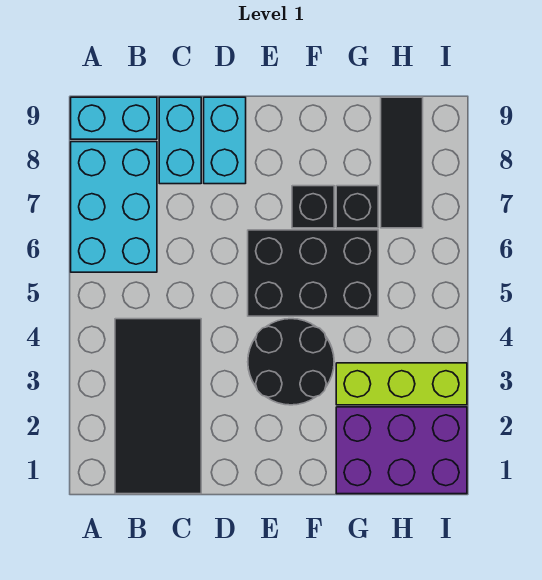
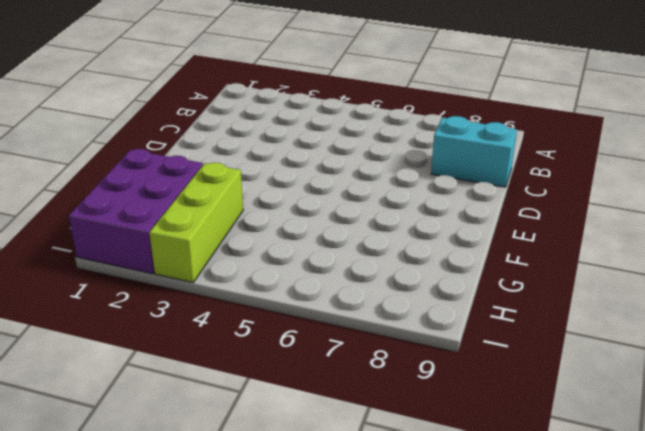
none -> cyan brick A6:B8 level 1
none -> cyan brick A9:B9 level 1
none -> black tile B1:C4 level 1

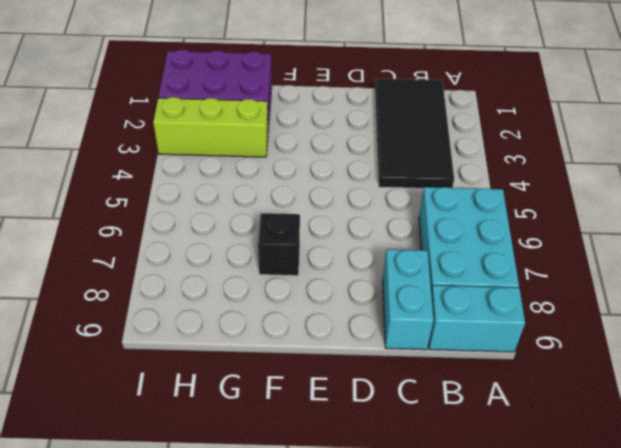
none -> cyan brick D8:D9 level 1
none -> black round brick E3:F4 level 1
none -> black brick E5:G6 level 1

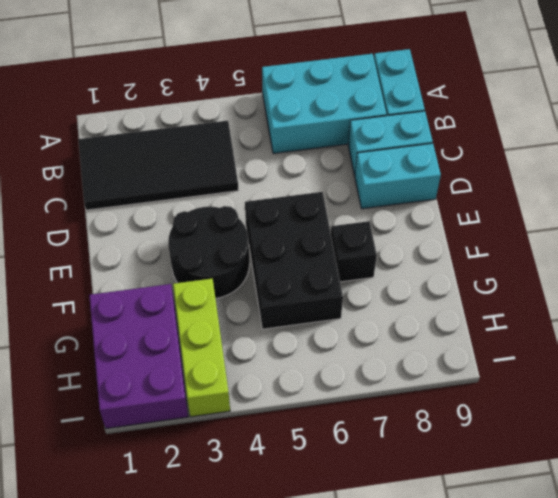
none -> black brick G7 level 1
none -> black tile H7:H9 level 1

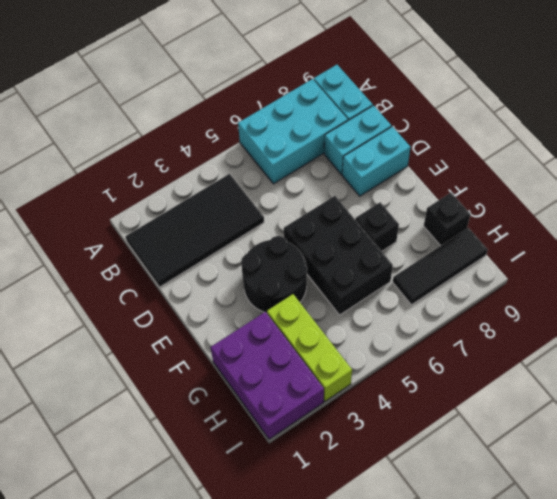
black brick G9 level 1 -> black brick G7 level 1

